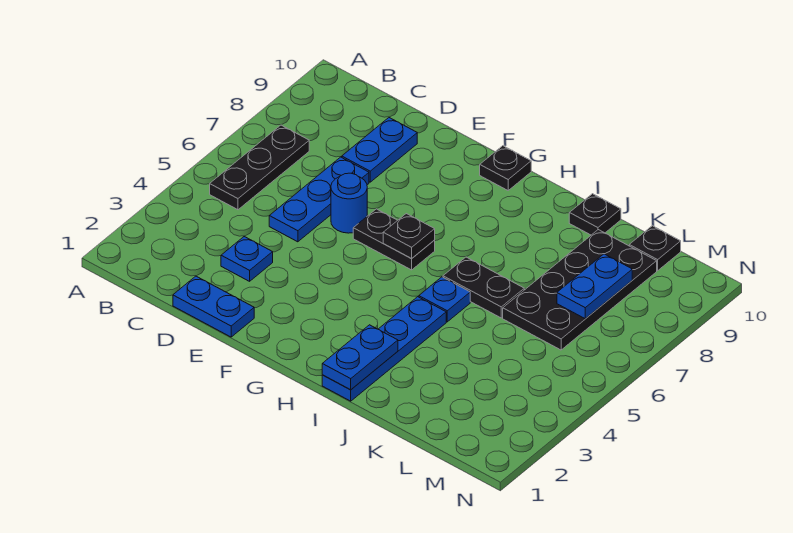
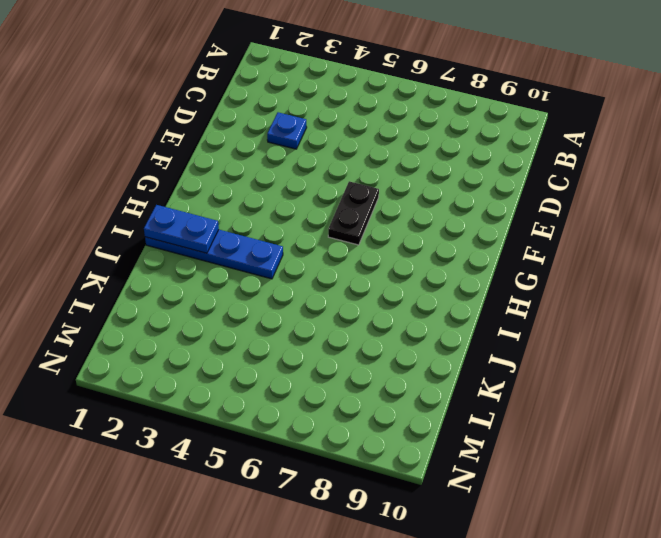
none -> black plate B5:B7 level 1
none -> blue plate D1:E1 level 1
none -> blue plate D5:D7 level 1

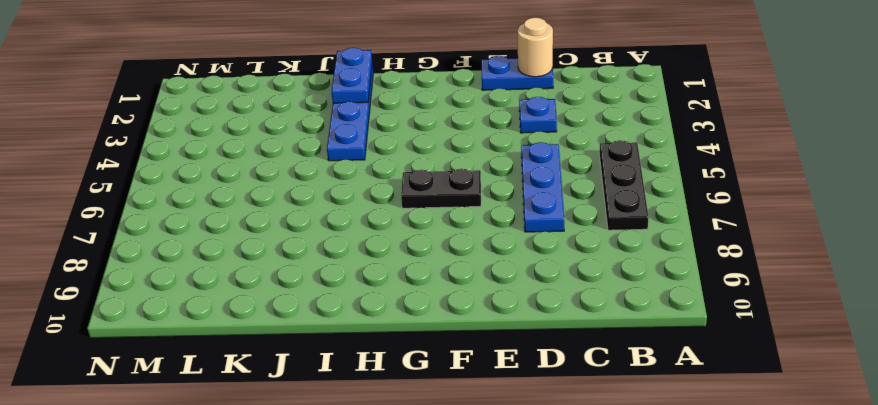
tan round brick D1 level 2 -> none
none -> blue plate D8:D9 level 1
none -> blue round brick E6 level 1
none -> black plate G10 level 1

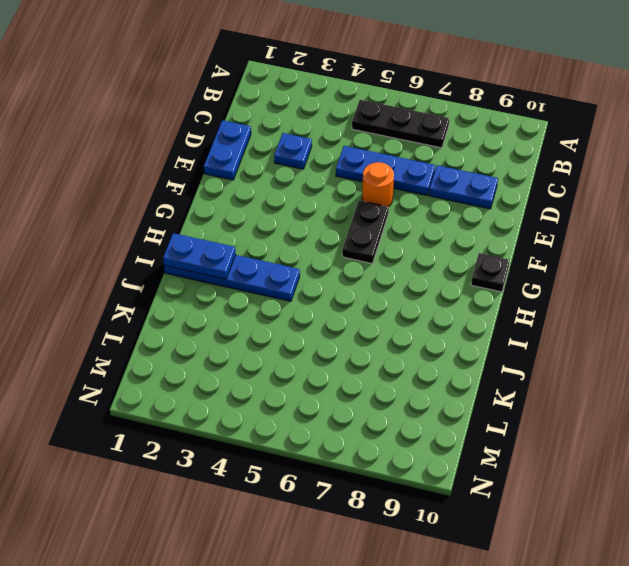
orange round brick E6 level 1 -> blue round brick E6 level 1
none -> blue plate I5 level 1
none -> black plate I6:J6 level 1
none -> black plate J10 level 1

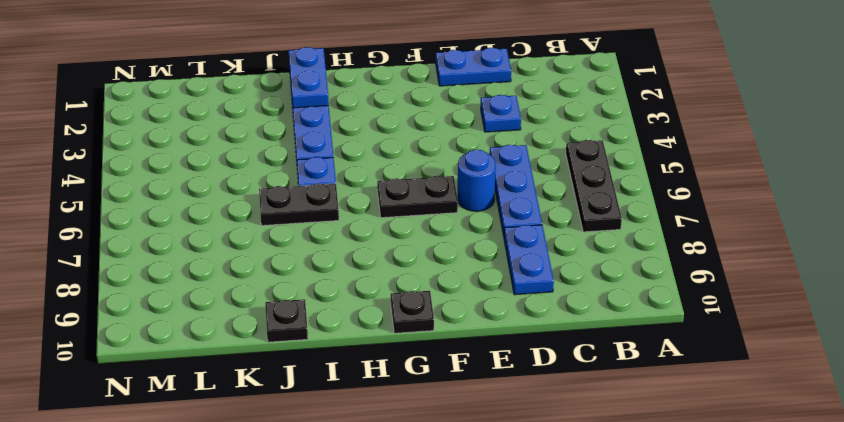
none -> black plate K6:L9 level 1
none -> black plate L10 level 1
none -> black plate G6 level 2

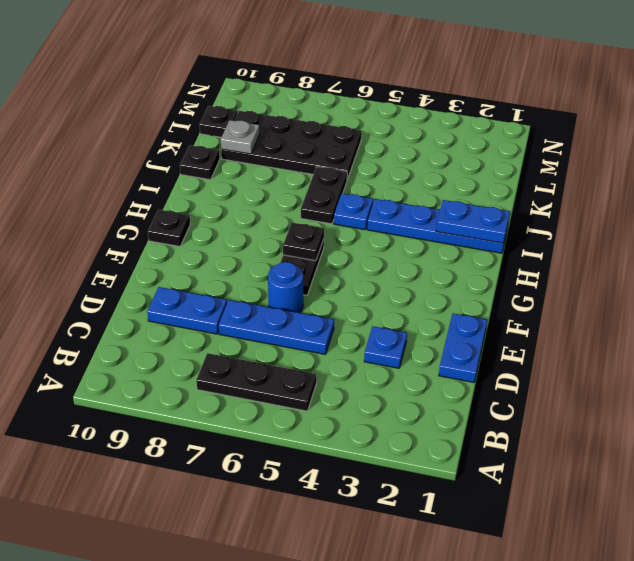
grey plate K9 level 2 -> none
none -> blue plate L7:L8 level 2

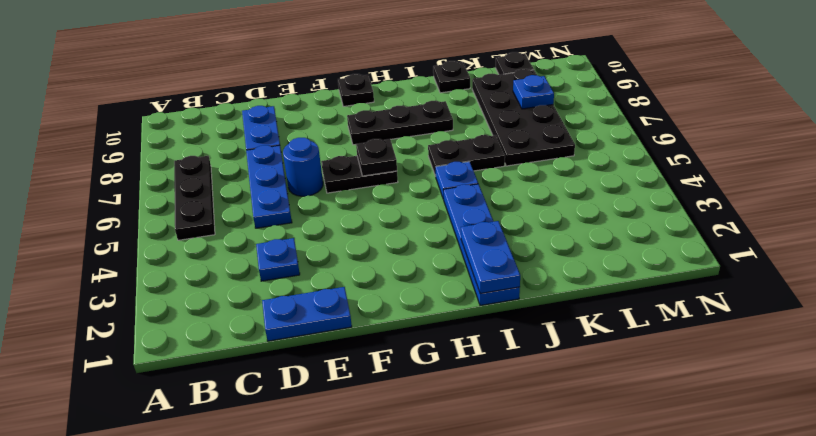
black plate G8:I8 level 1 -> none
blue plate L8 level 2 -> blue plate L7:L8 level 2

